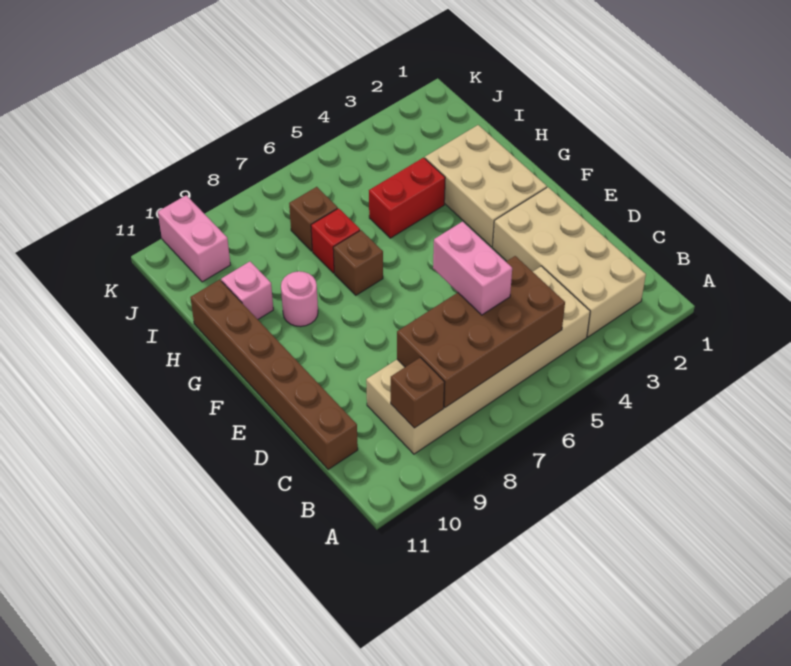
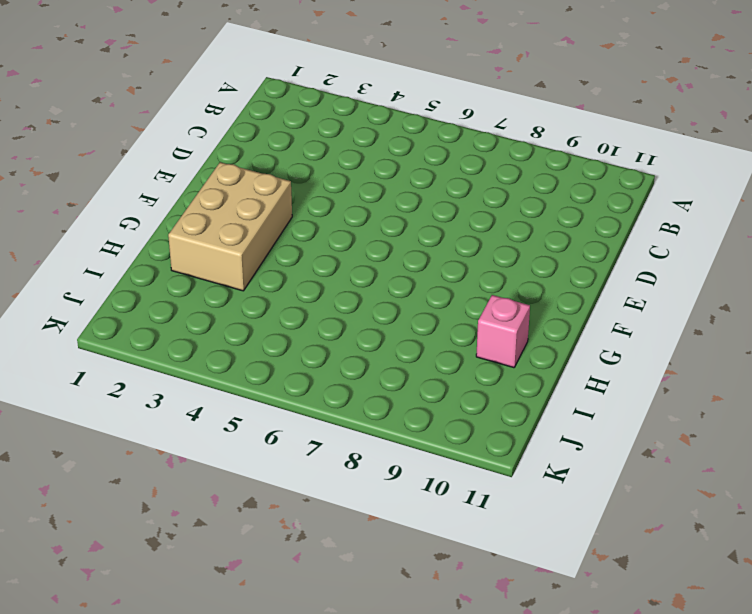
none -> tan brick B2:E3 level 1
none -> tan brick B4:C9 level 1
none -> brown brick C11:H11 level 1

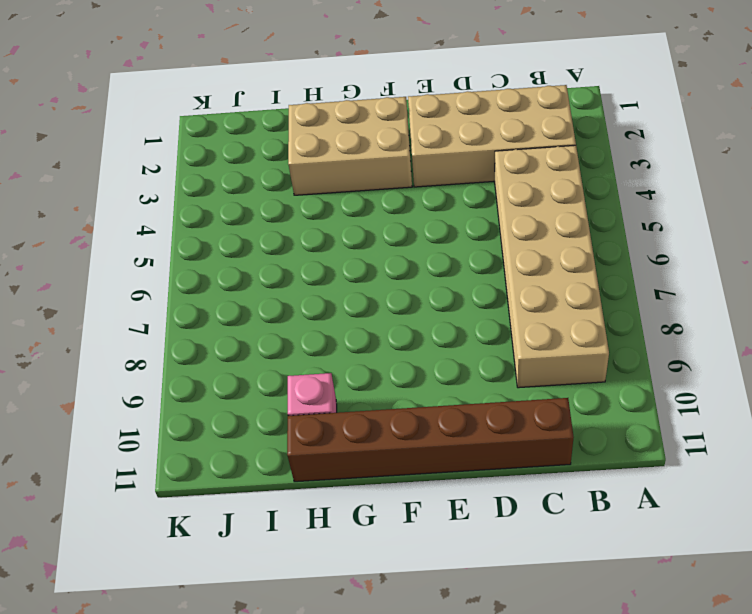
none -> brown brick G7 level 1
none -> pink round brick G9 level 1
none -> red brick H4:H5 level 1

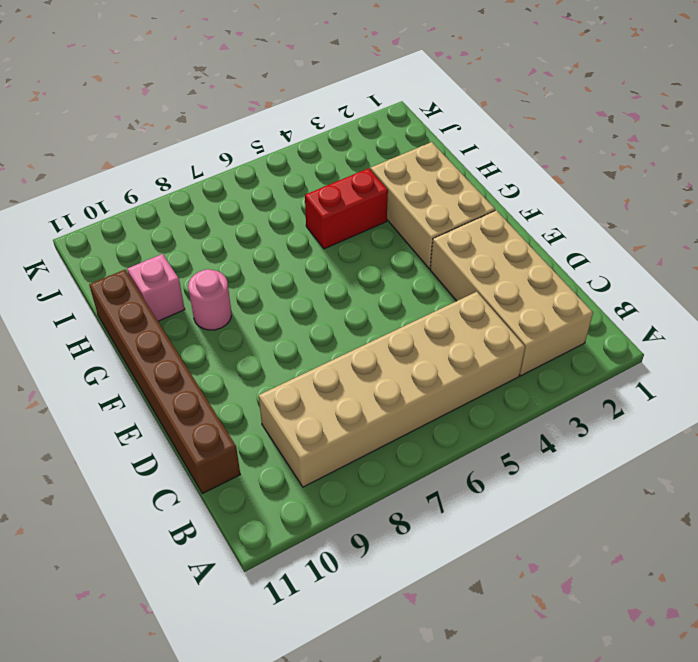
none -> brown brick G7 level 1
none -> red brick H7 level 1
none -> brown brick I7 level 1

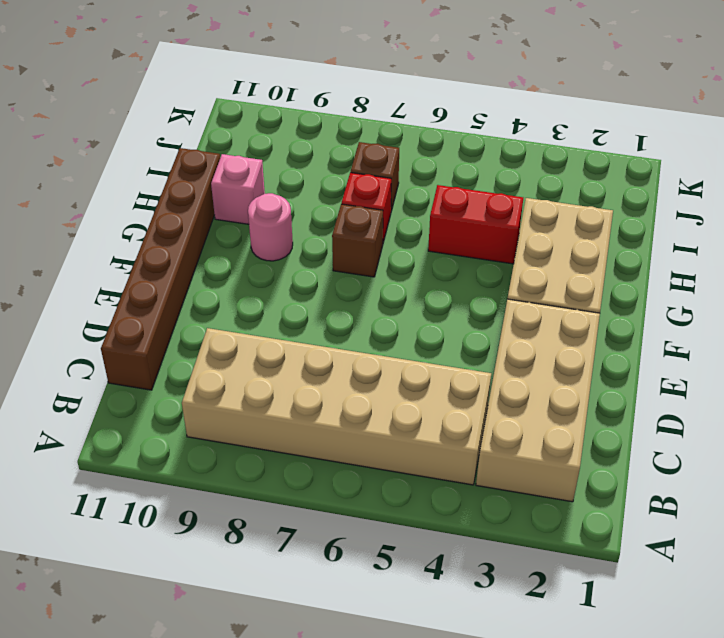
none -> pink brick J10:K10 level 1
none -> brown brick B5:C8 level 2
none -> brown brick B9 level 2

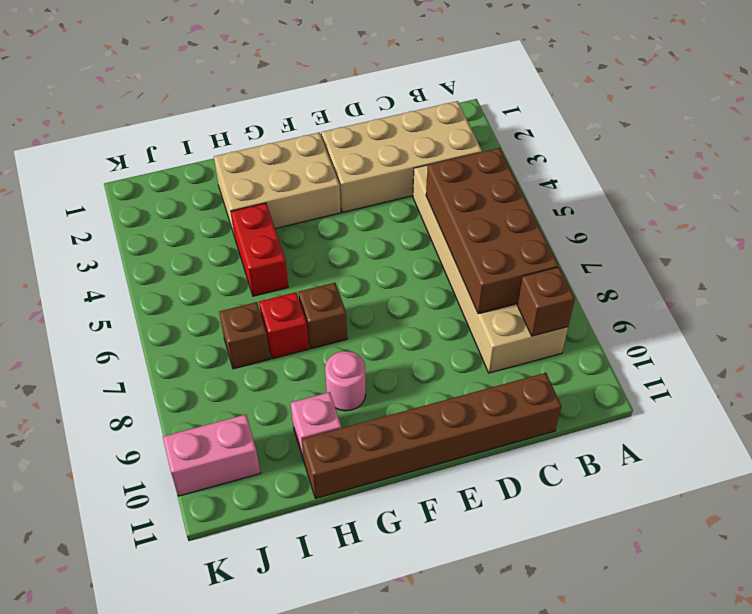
none -> pink brick C6:D6 level 3

